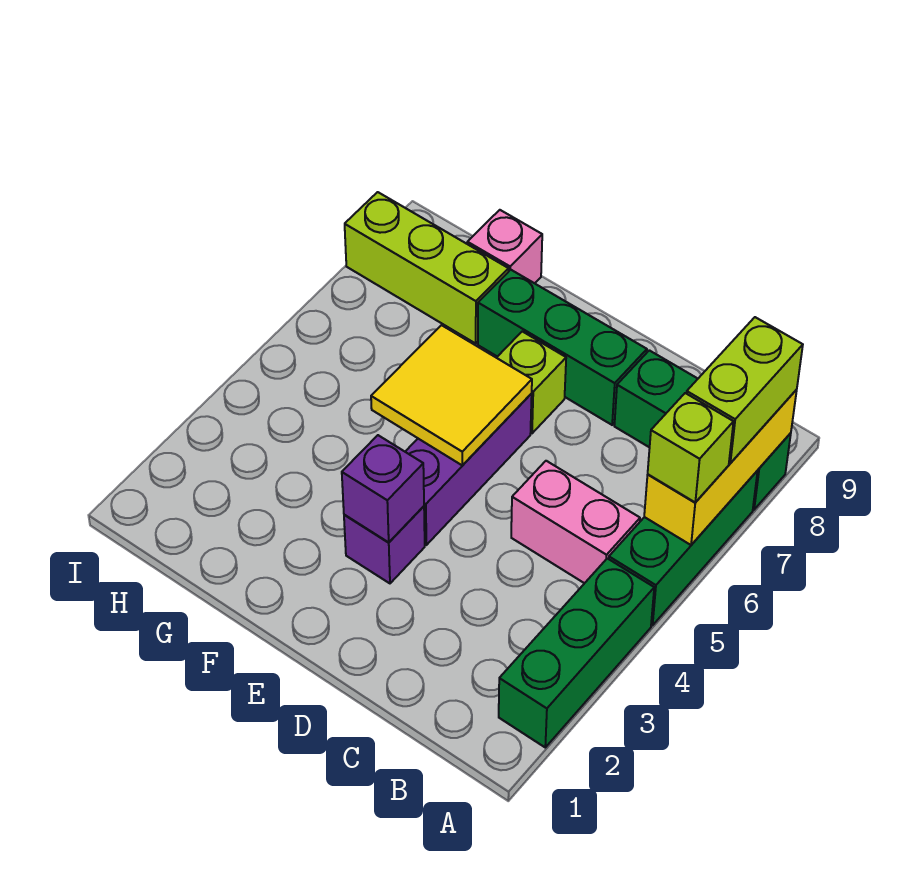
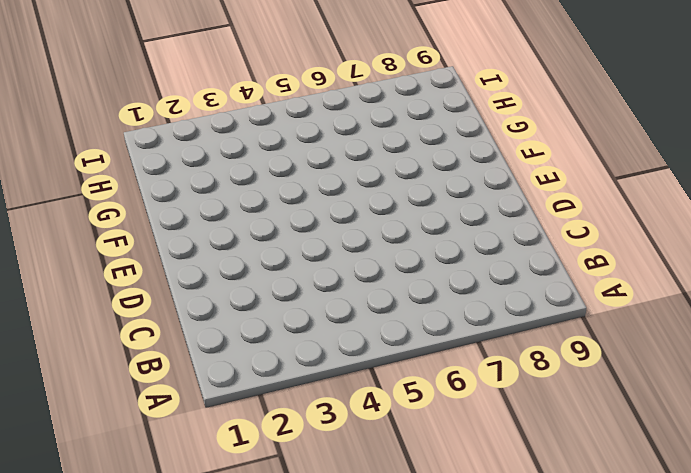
none -> green brick A2:A4 level 1
none -> green brick A5:A7 level 1
none -> green brick A8:C8 level 1

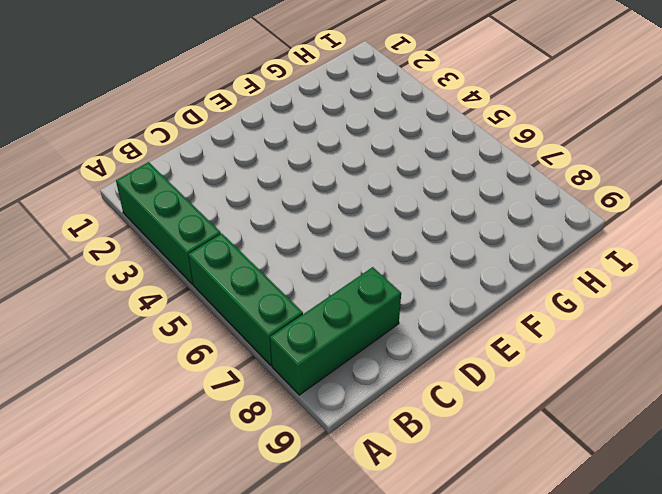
none -> pink brick B5:C5 level 1
none -> green brick D8:F8 level 1
none -> purple brick E3 level 1

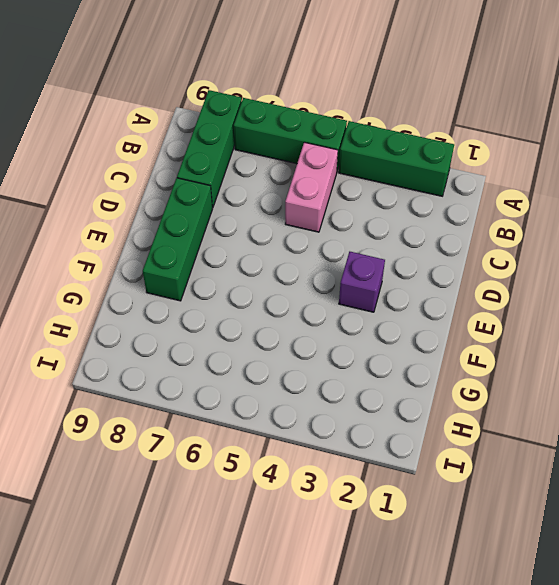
none -> purple brick E4:E6 level 1
none -> lime brick E7 level 1
none -> lime brick G8:I8 level 1

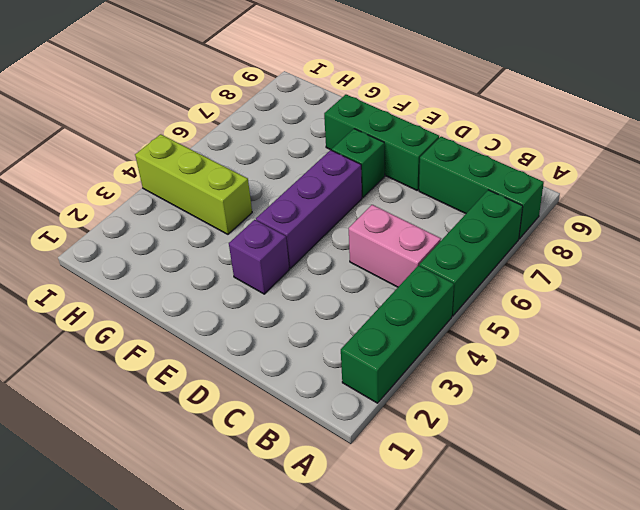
green brick E7 level 1 -> lime brick E7 level 1
lime brick G4:I4 level 1 -> lime brick G8:I8 level 1
none -> pink brick G9 level 1
none -> yellow brick A6:A8 level 2
none -> purple brick E3 level 2

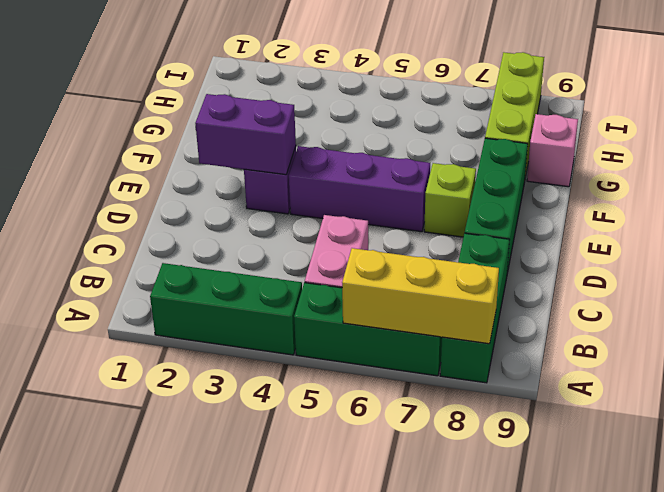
purple brick E2:E3 level 2 -> purple brick E3 level 2
none -> yellow tile E5:F6 level 2
none -> lime brick A6 level 3
none -> lime brick A7:A8 level 3

